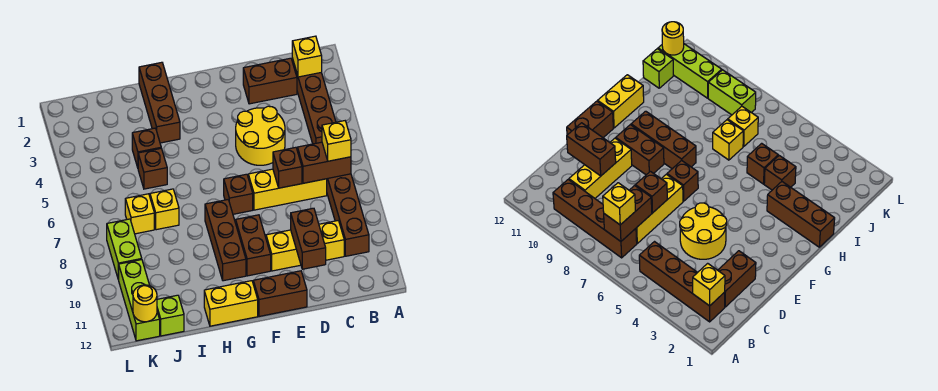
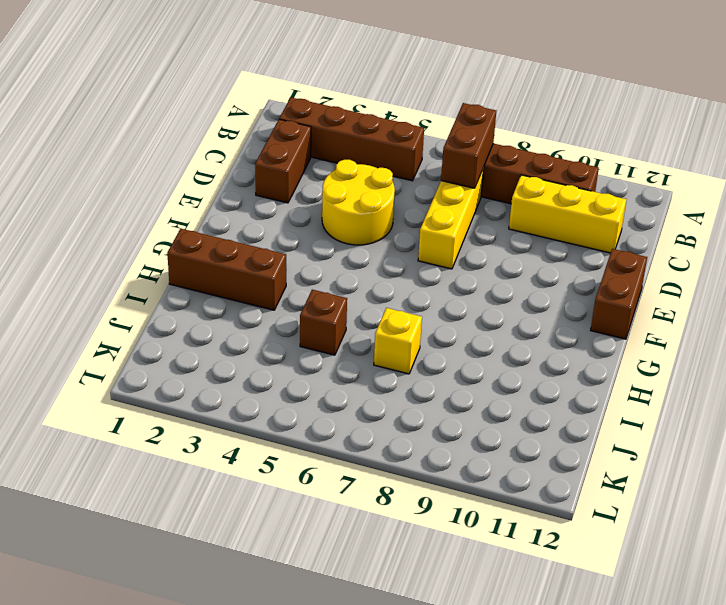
yellow brick C9:C11 level 1 -> yellow brick C10:E10 level 1
none -> brown brick F7 level 1
none -> brown brick F9:F10 level 1
none -> brown brick G8:G10 level 1

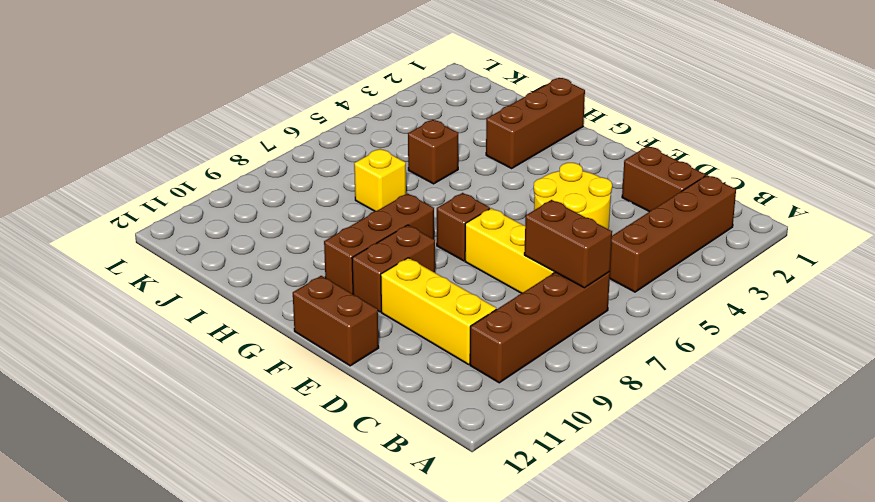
none -> yellow brick G12:H12 level 1
none -> brown brick I4 level 1
none -> yellow brick J7 level 1

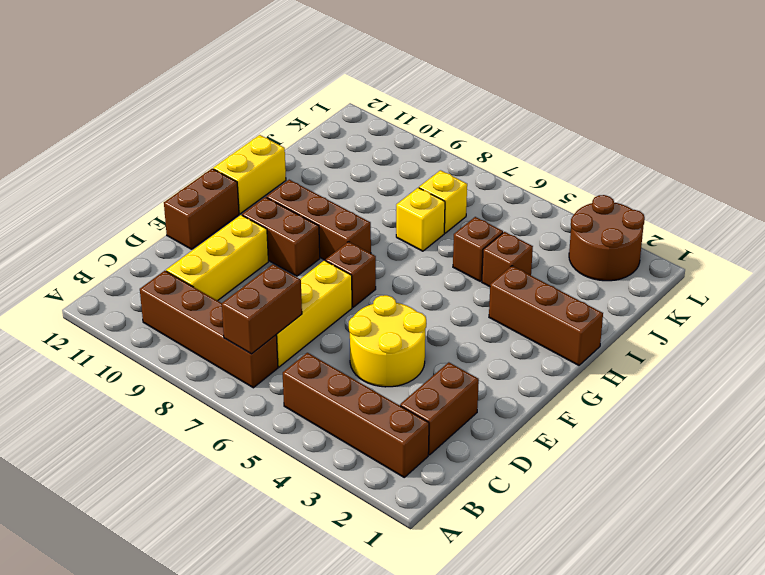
brown round brick K2:L3 level 1 -> none
none -> lime brick J12 level 1
none -> lime brick K8:K9 level 1
none -> lime brick K10:K12 level 1

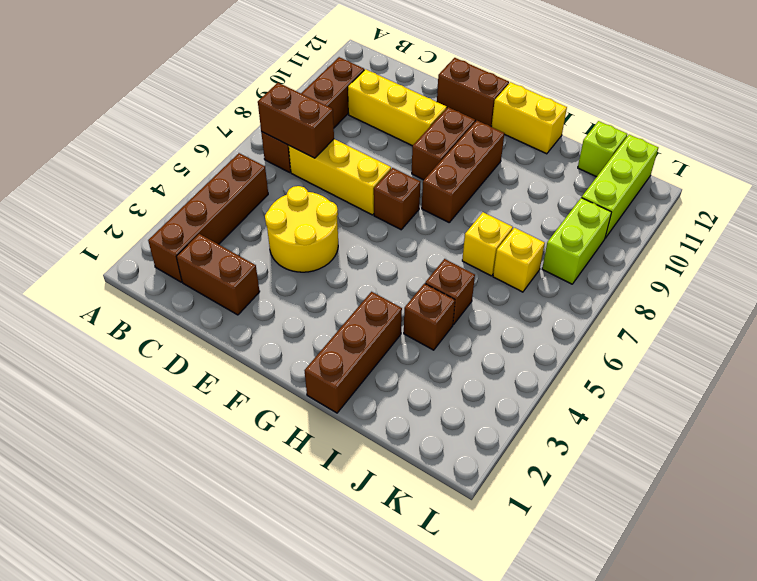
none -> yellow brick B2 level 2
none -> brown brick D7 level 2
none -> brown brick D10:D11 level 2

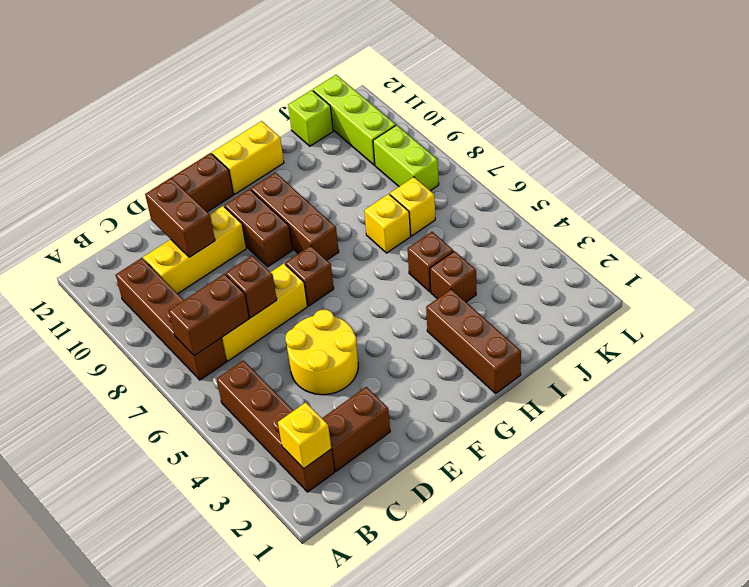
none -> yellow round brick K12 level 2
none -> yellow brick B7 level 3

